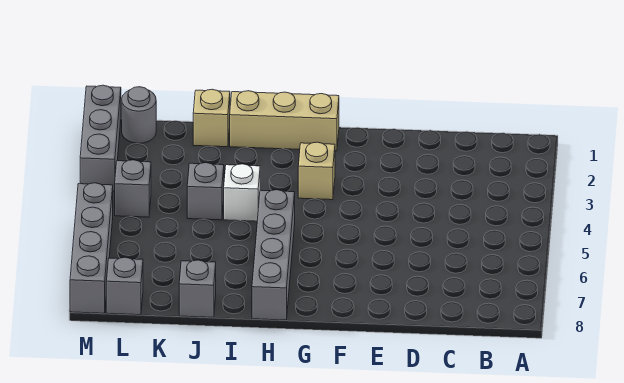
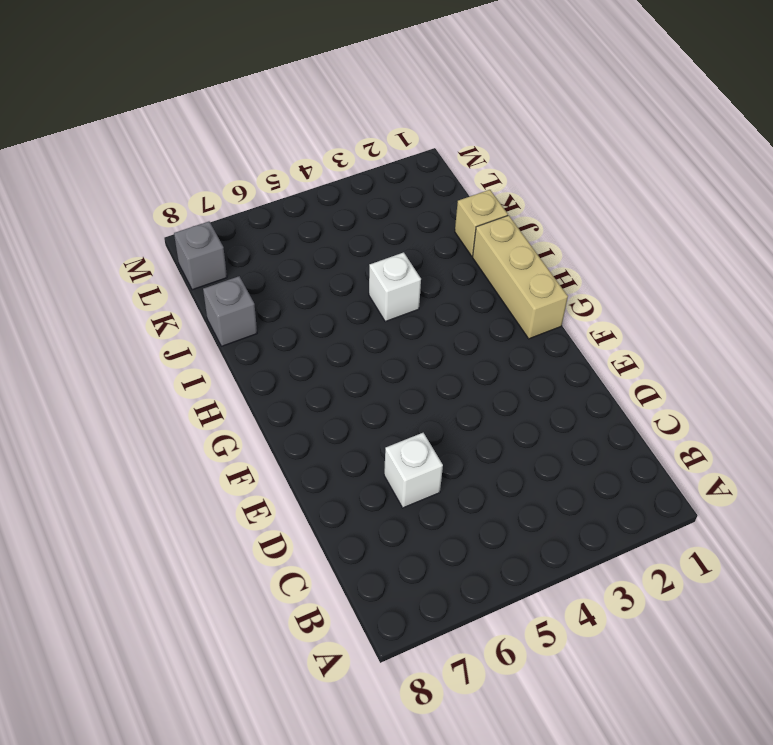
white brick D6 level 1 -> none
none -> tan brick G3 level 1
none -> grey brick H5:H8 level 1
none -> grey brick J4 level 1

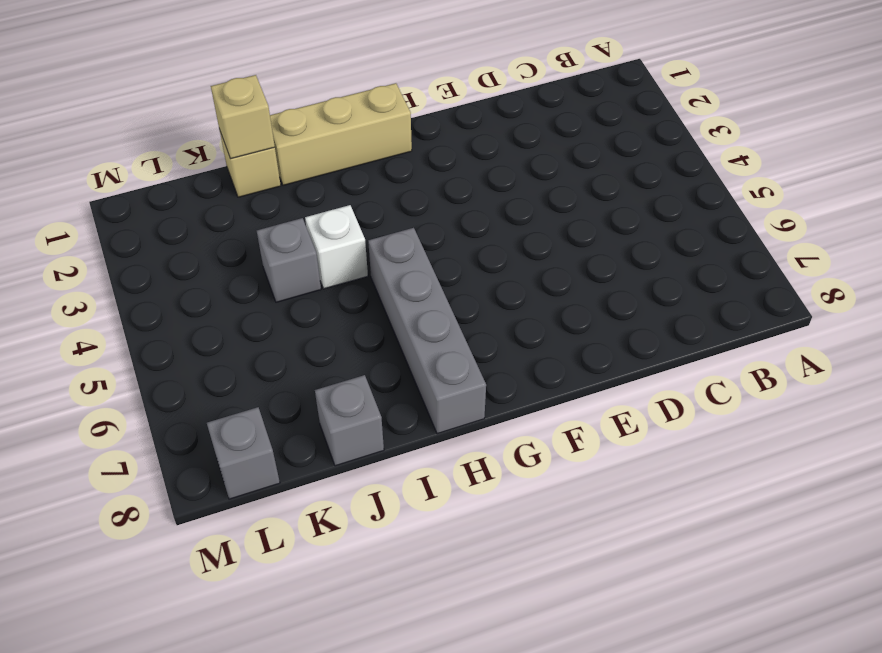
tan brick J1 level 2 -> tan brick G3 level 1
none -> grey round brick L1 level 1
none -> grey brick L4 level 1
none -> grey brick M1:M3 level 1

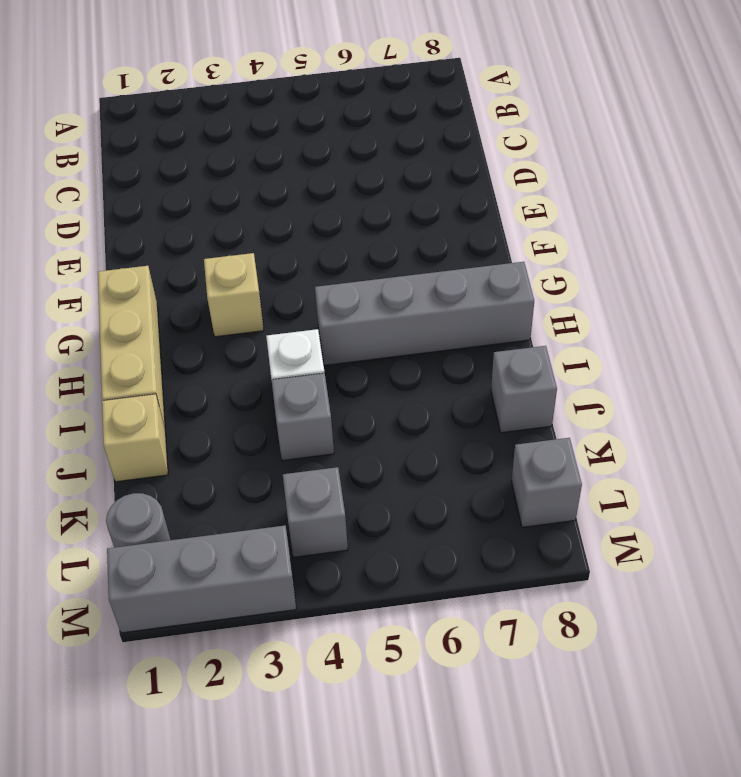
none -> grey brick M5:M8 level 1

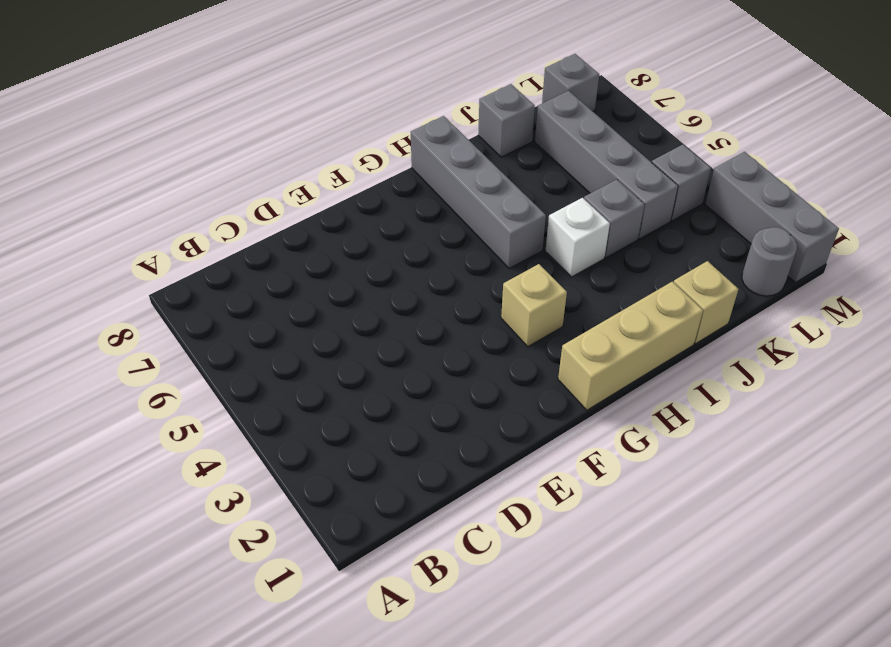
grey brick K4:K7 level 1 -> grey brick M5:M8 level 1

